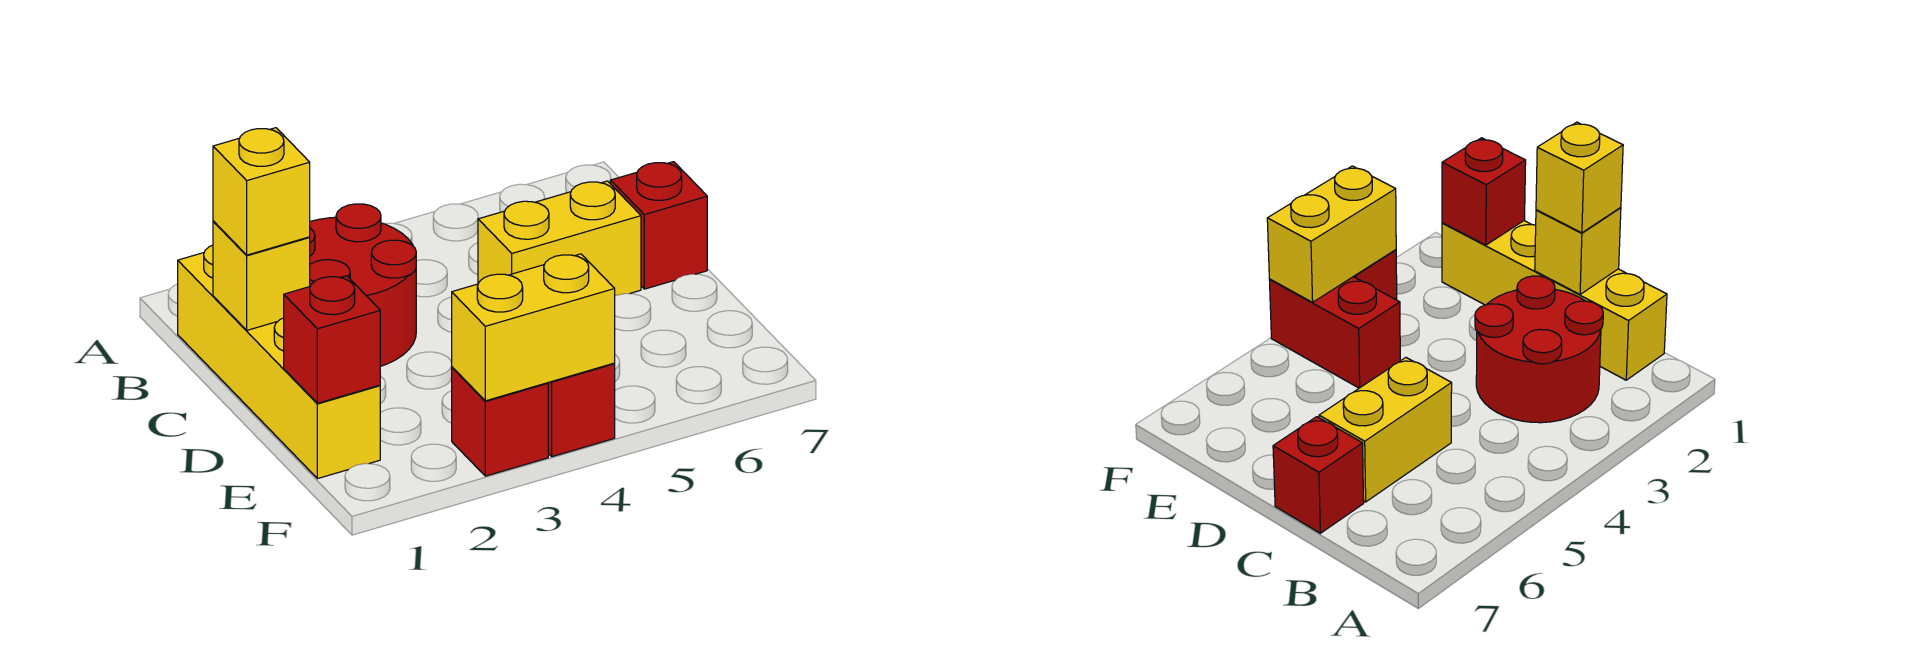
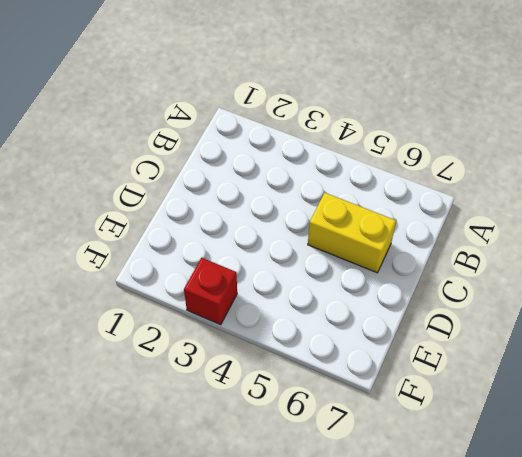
none -> yellow brick B1:E1 level 1
none -> red round brick B2:C3 level 1

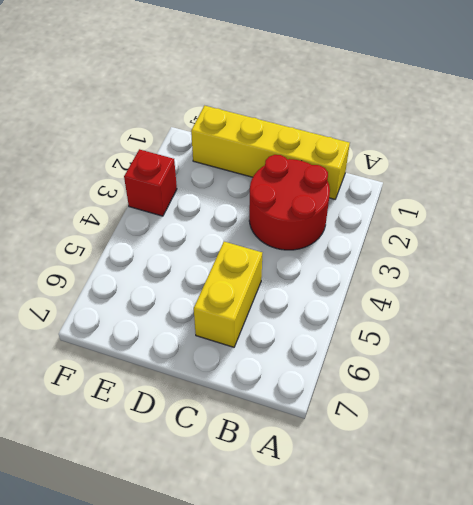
none -> red brick C7 level 1
none -> red brick E4:F4 level 1

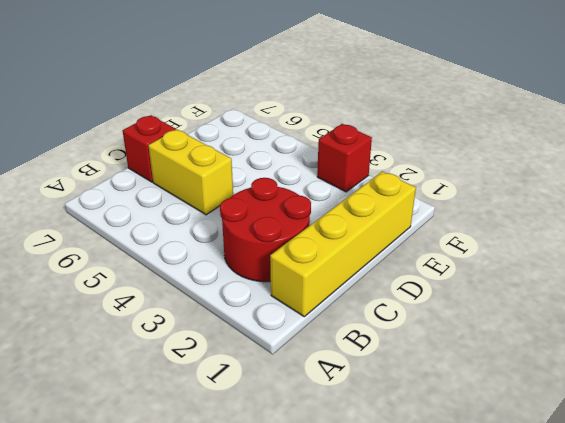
none -> red brick E4:F4 level 1
none -> yellow brick C1 level 2

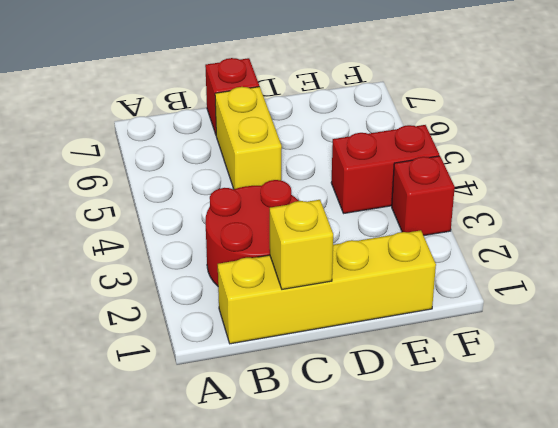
none -> red brick E1 level 2
none -> yellow brick F3:F4 level 2

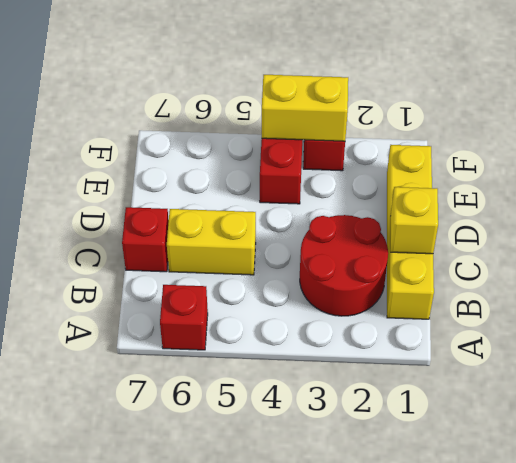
red brick A6 level 1 -> red brick E1 level 2
none -> yellow brick C1 level 3

